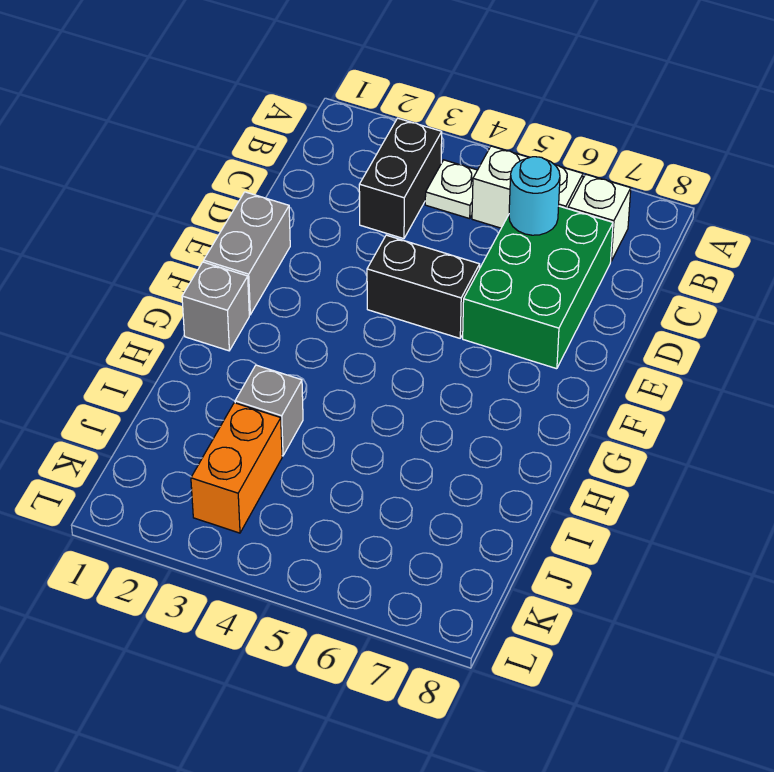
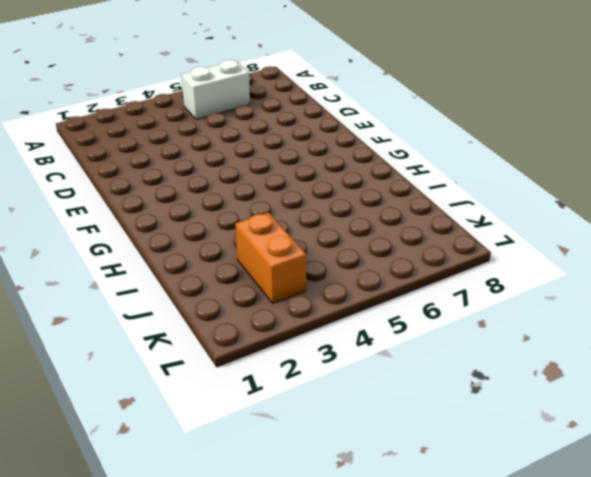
none -> black brick B3:C3 level 1
none -> white plate B4 level 1

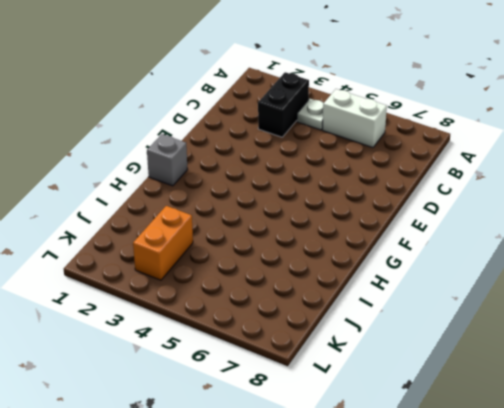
none -> white brick B7 level 1
none -> green brick C6:E7 level 1

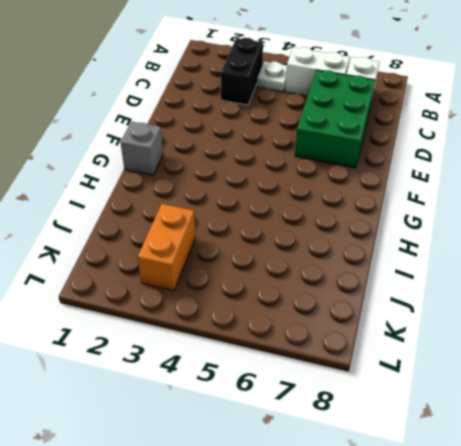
none -> grey brick E1:F1 level 1
none -> black brick E4:E5 level 1

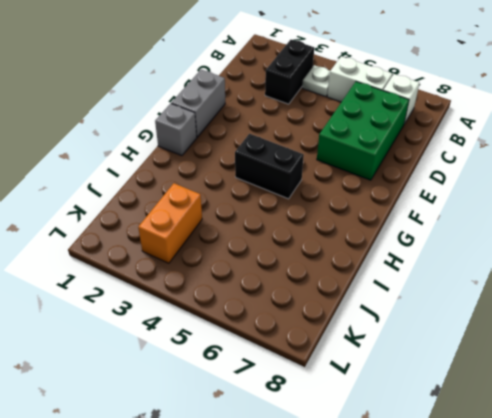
black brick G4:G5 level 1 -> black brick E4:E5 level 1
none -> grey brick I3 level 1
none -> cyan round brick C6 level 2

